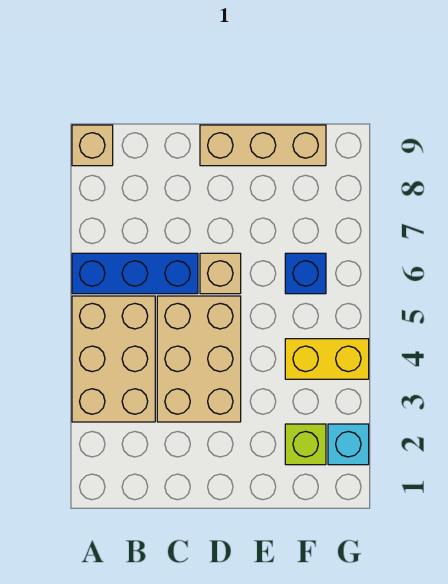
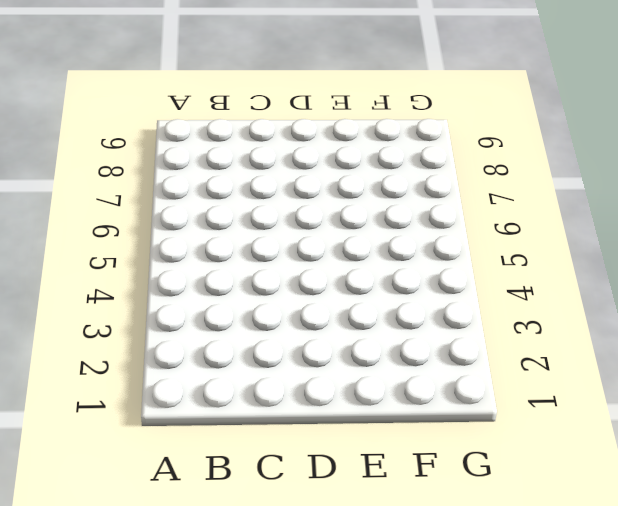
none -> tan brick A3:B5 level 1
none -> blue brick A6:C6 level 1

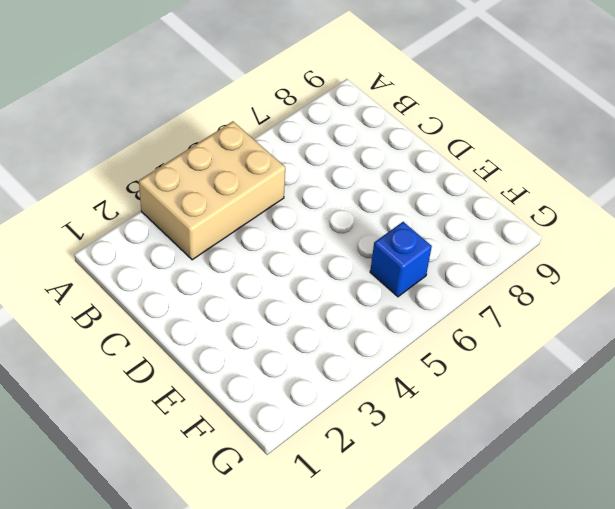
none -> blue brick A6:C6 level 1
none -> tan brick A9 level 1

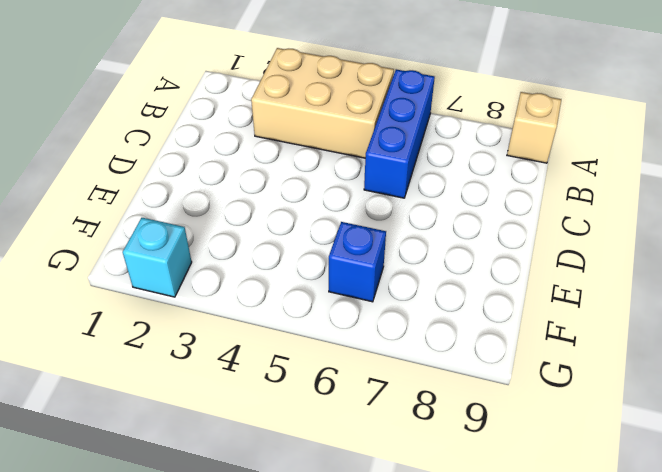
none -> tan brick C3:D5 level 1
none -> tan brick D6 level 1

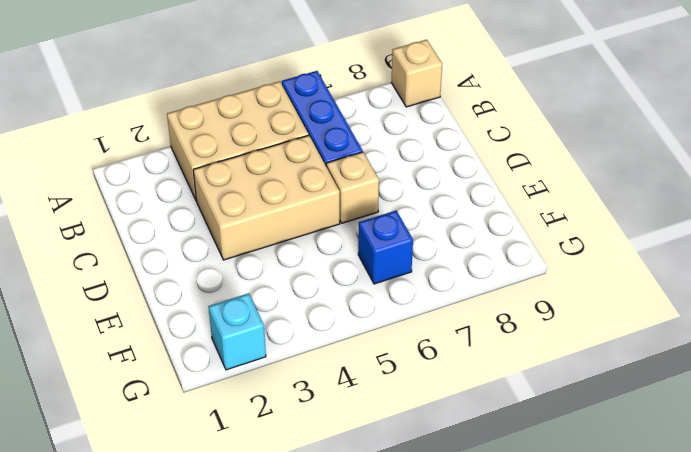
none -> tan brick D9:F9 level 1
none -> lime brick F2 level 1

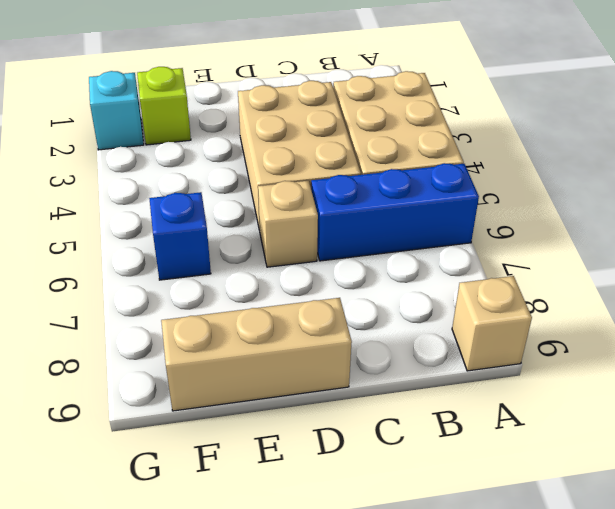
none -> yellow brick F4:G4 level 1

